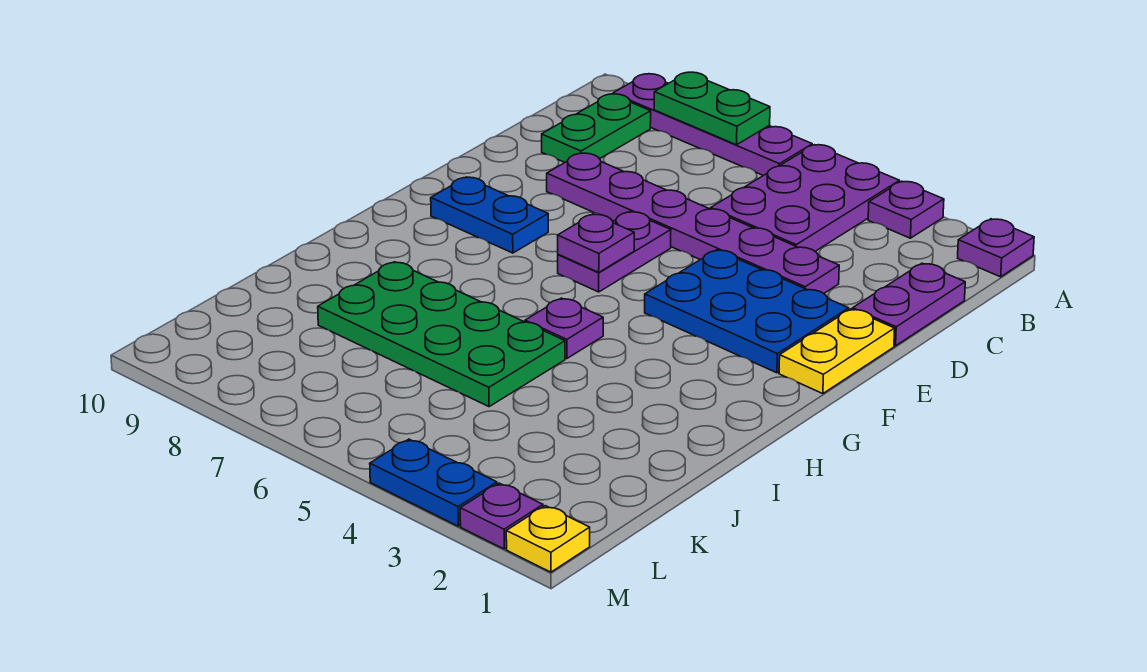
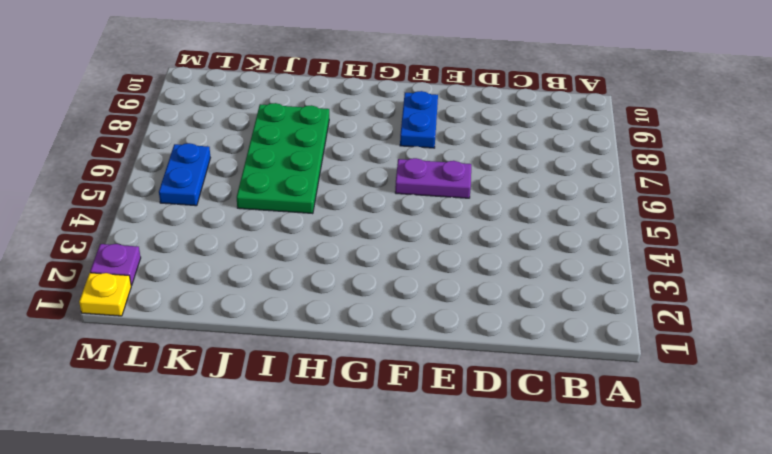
blue plate L5:L6 level 1 -> blue plate M3:M4 level 1
none -> purple plate A1 level 1
none -> purple plate A3 level 1
none -> purple plate A4:C5 level 1

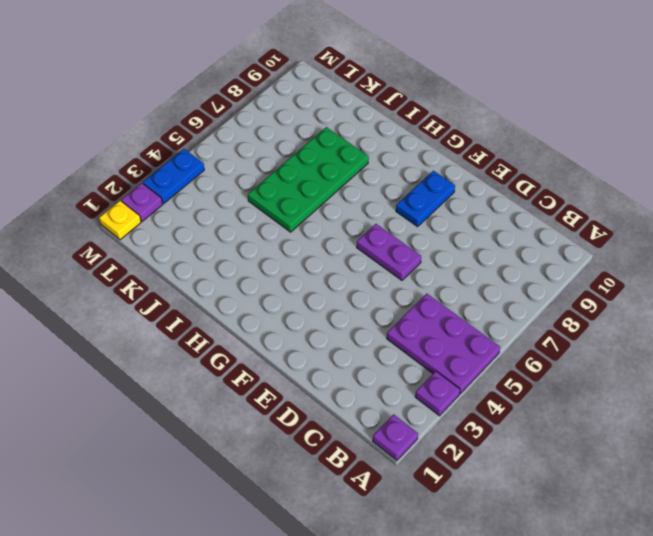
none -> purple plate A6:A9 level 1
none -> green plate B9:C9 level 1
none -> purple plate C1:D1 level 1

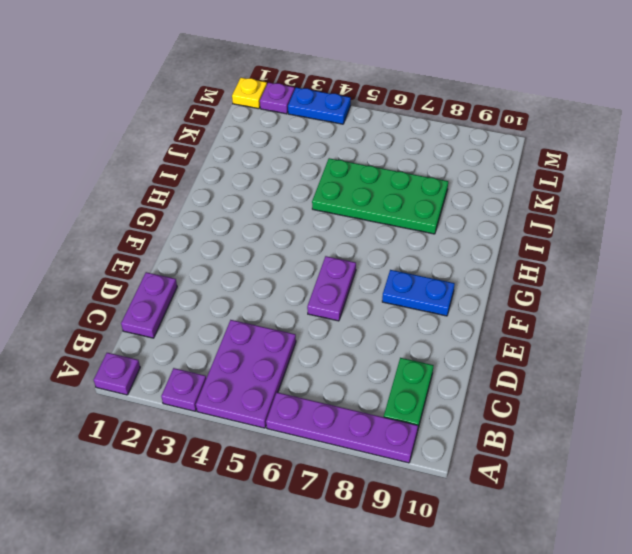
none -> purple plate D3:D8 level 1
none -> yellow plate E1:F1 level 1
none -> blue plate E2:F4 level 1

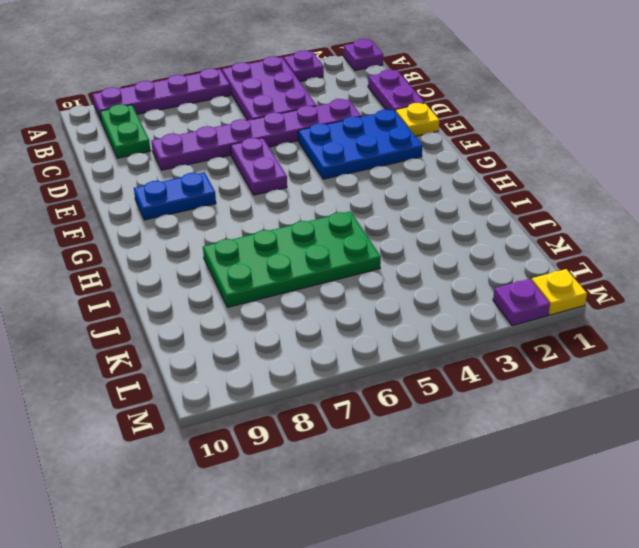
yellow plate E1 level 1 -> yellow plate E1:F1 level 1
none -> purple plate H5 level 1
none -> blue plate M3:M4 level 1
none -> green plate A7:A8 level 2

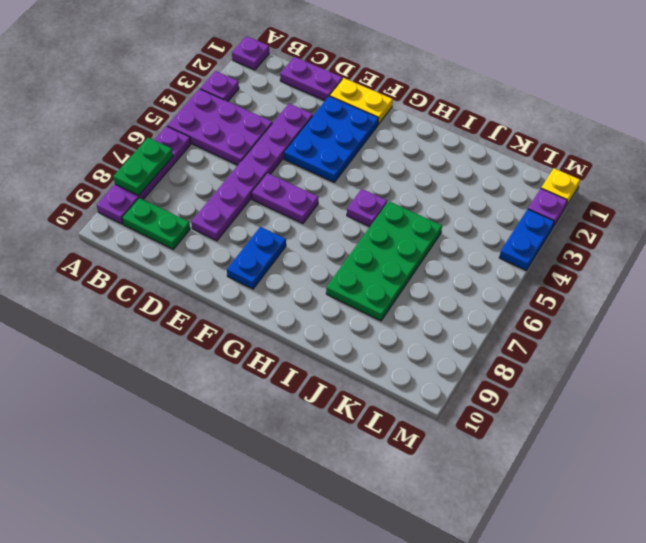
none -> purple plate F6 level 2

